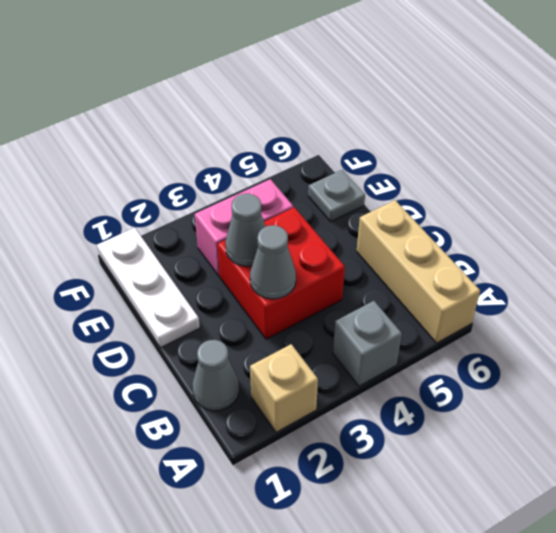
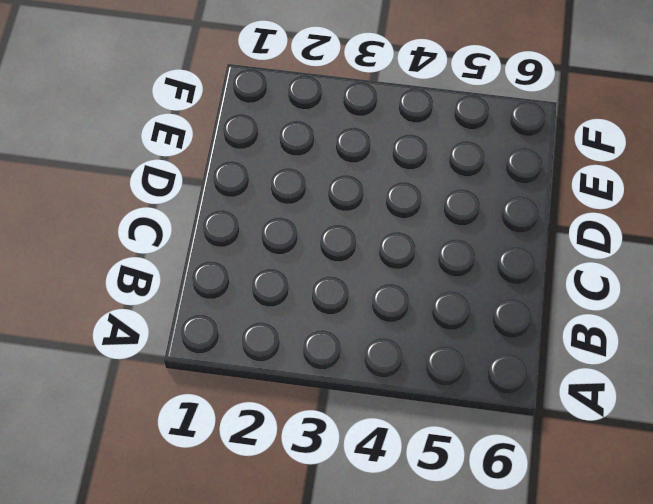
none -> tan brick A2 level 1
none -> grey brick A4 level 1

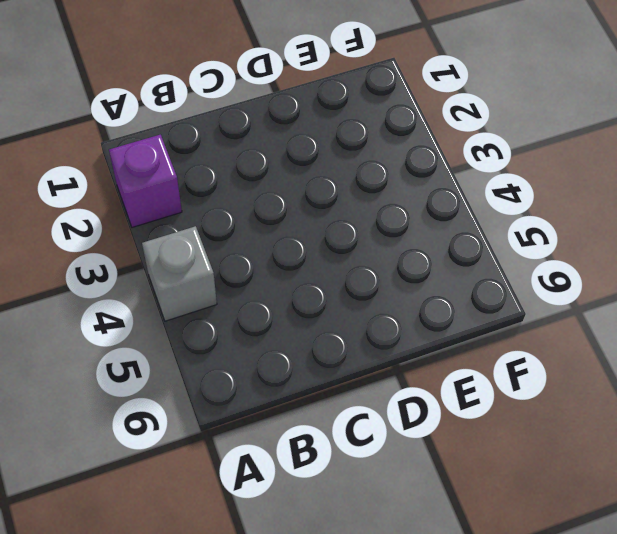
purple brick A2 level 1 -> tan brick A2 level 1
none -> tan brick A6:C6 level 1
none -> grey cone B1 level 1

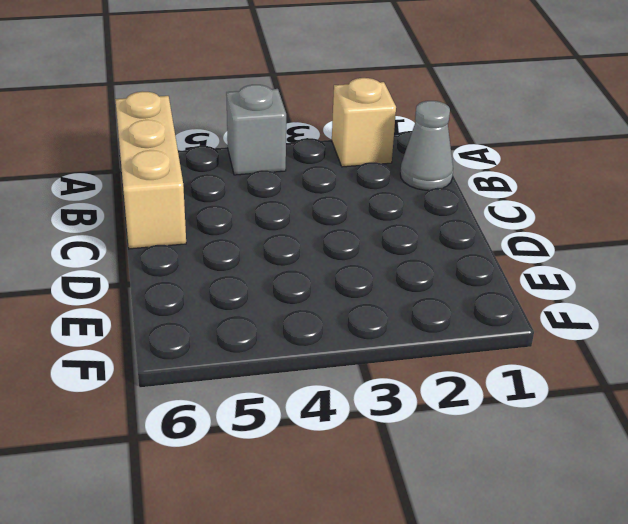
none -> red brick C3:D4 level 1
none -> white plate D1:F1 level 1

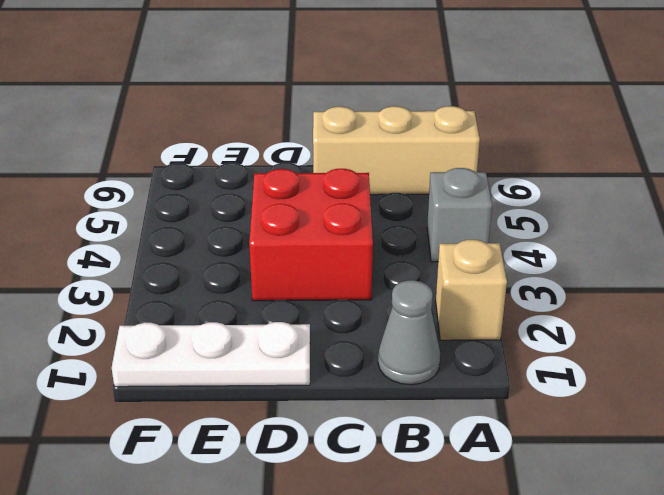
none -> pink brick E3:E4 level 1
none -> grey plate E6 level 1

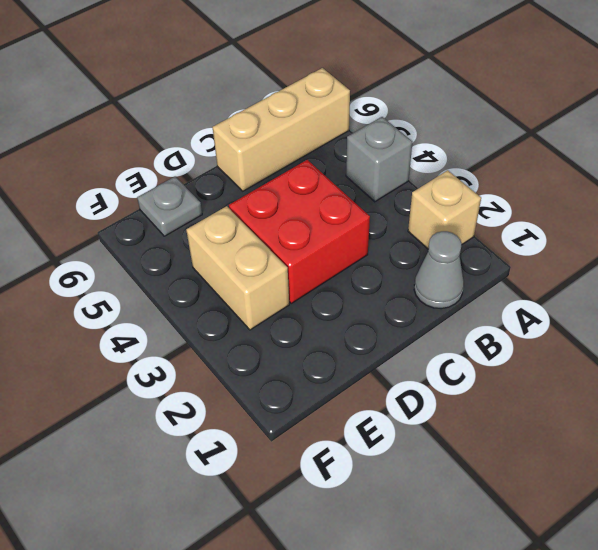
tan brick E3:E4 level 1 -> pink brick E3:E4 level 1
none -> white plate D1:F1 level 1
none -> grey cone C3 level 2

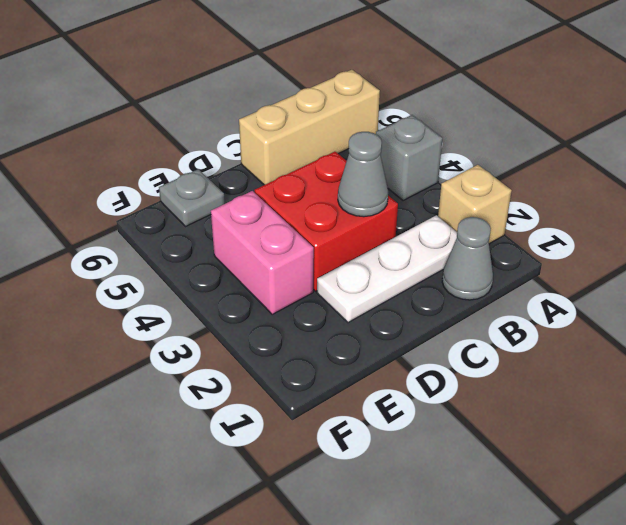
white plate B2:D2 level 1 -> white plate D1:F1 level 1
none -> grey cone D3 level 2

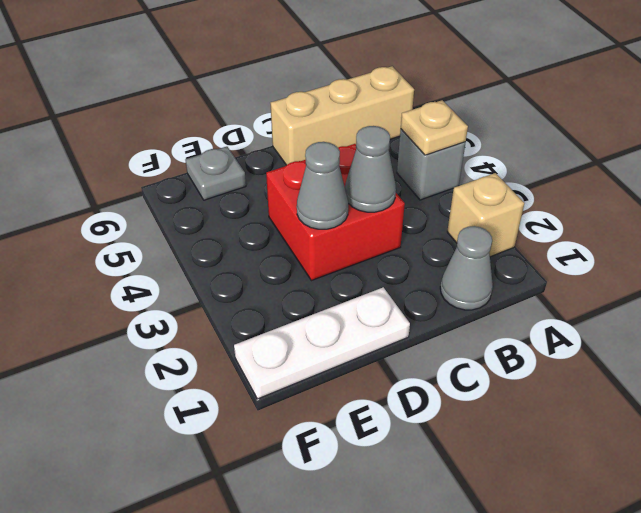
tan plate A4 level 2 -> none
none -> pink brick E3:E4 level 1

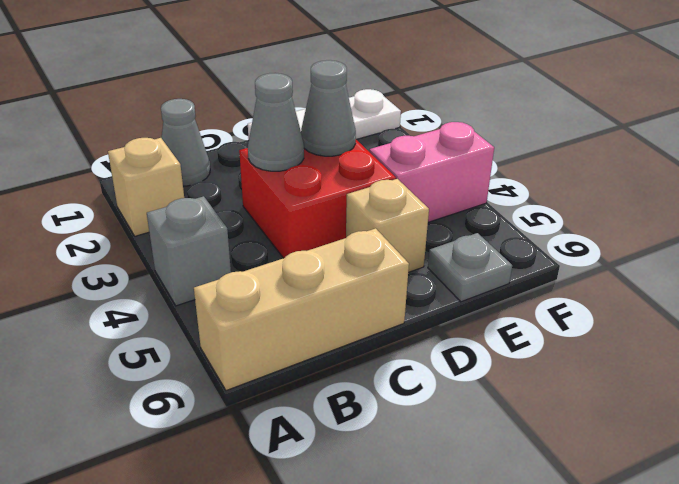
tan brick D5 level 1 -> none
pink brick E4:F4 level 1 -> pink brick E3:E4 level 1

